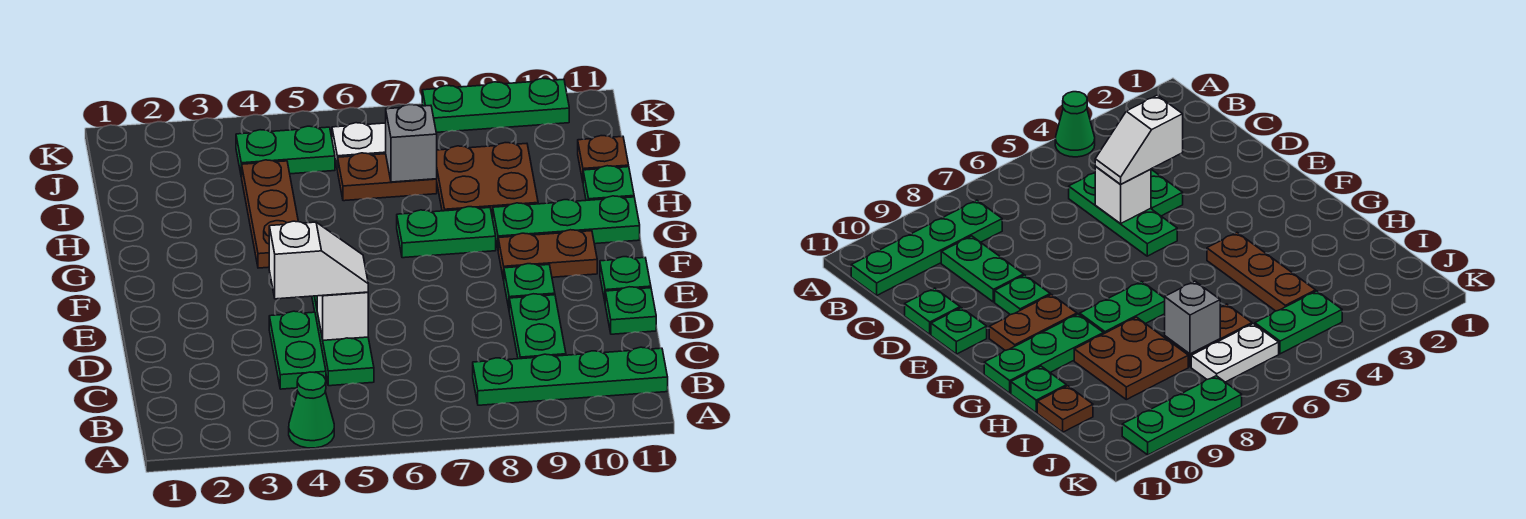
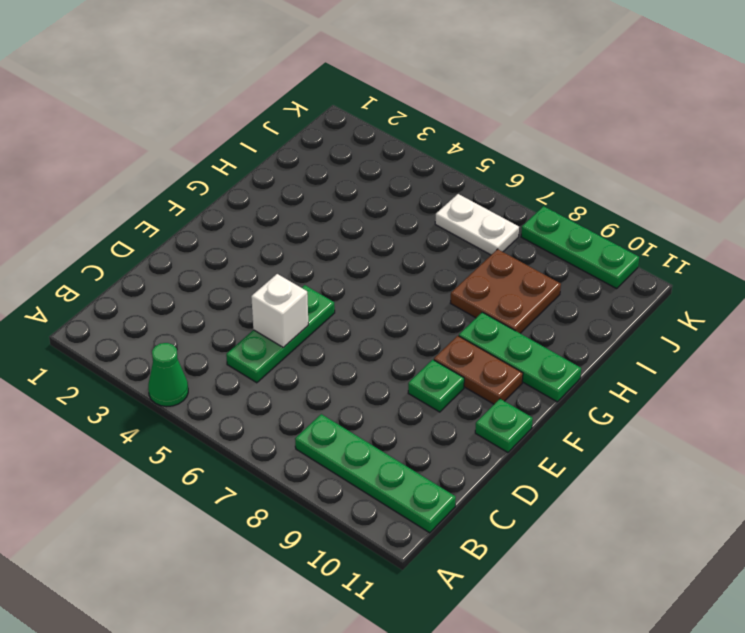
none -> green plate C4:D4 level 1
none -> green plate C9:D9 level 1
none -> green plate D11 level 1

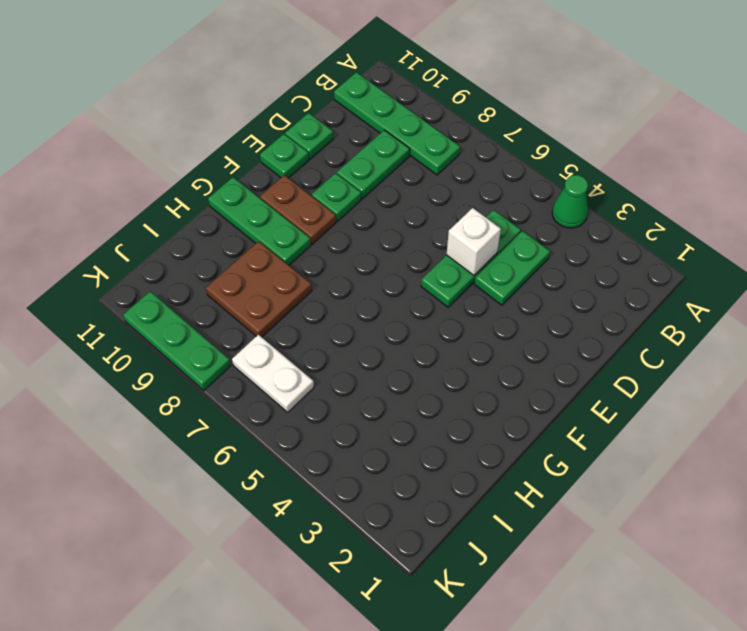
none -> brown plate G4:I4 level 1
none -> green plate G7:G8 level 1
none -> green plate H11 level 1

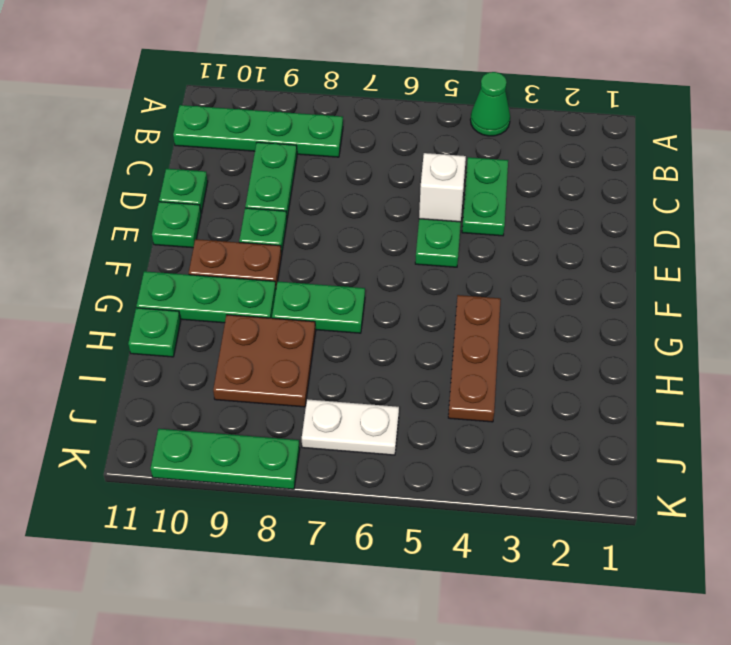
none -> brown plate I6:I7 level 1
none -> brown plate I11 level 1
none -> green plate J4:J5 level 1

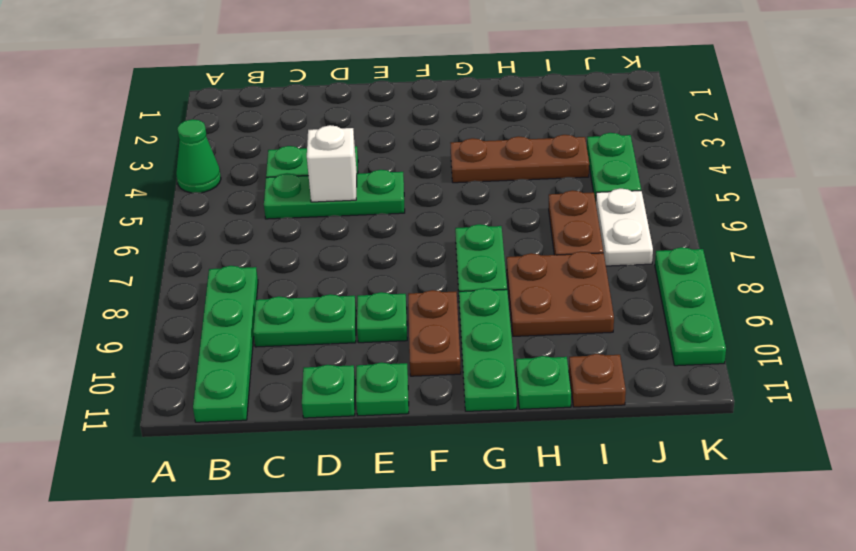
none -> grey brick I7 level 2
none -> white slope D4:D5 level 3 top 4

